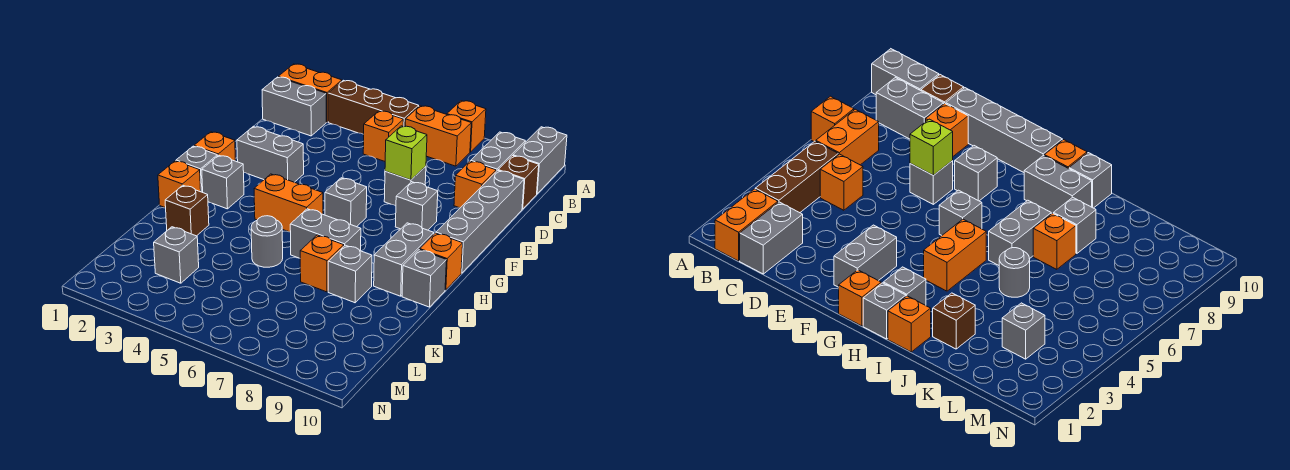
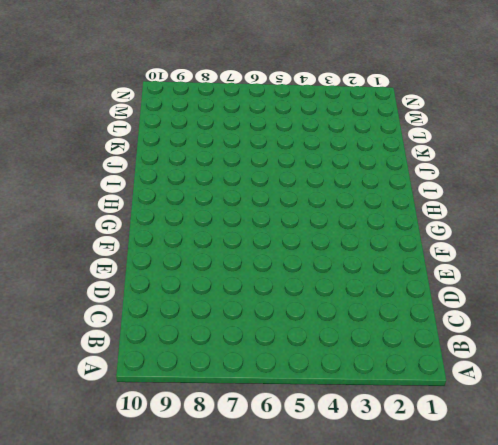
none -> orange brick A7 level 1
none -> grey brick A10:B10 level 1
none -> orange brick B1:B2 level 1
none -> brown brick B3:B5 level 1

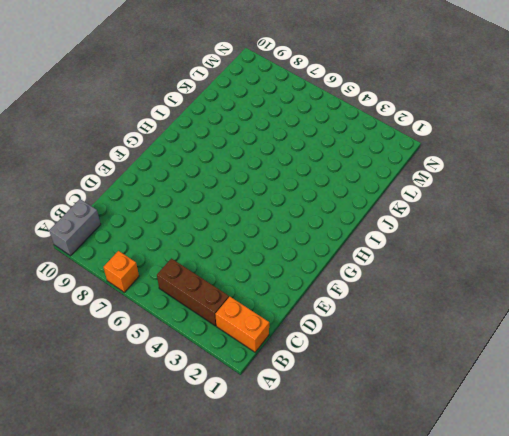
none -> orange brick B6:B7 level 1
none -> grey brick B9:C9 level 1
none -> grey brick C1:C2 level 1
none -> orange brick C5 level 1

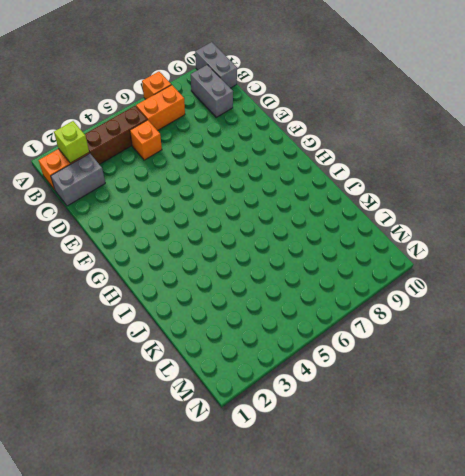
lime brick B2 level 2 -> lime brick E7 level 2
none -> brown brick C10 level 1
none -> orange brick D9 level 1
none -> grey brick D10:G10 level 1
none -> grey brick E7 level 1

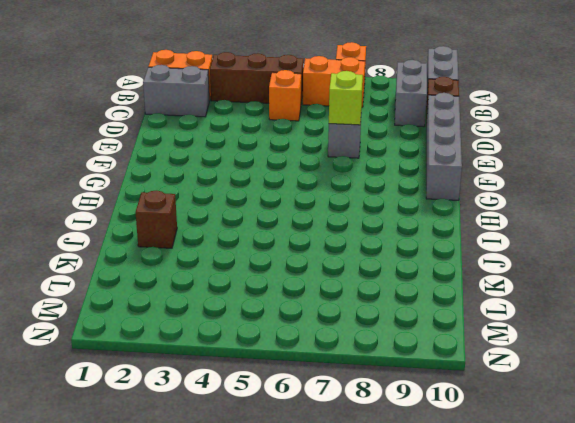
none -> orange brick D9 level 1
none -> grey brick F2:F3 level 1
none -> grey brick F8 level 1
none -> orange brick G1 level 1

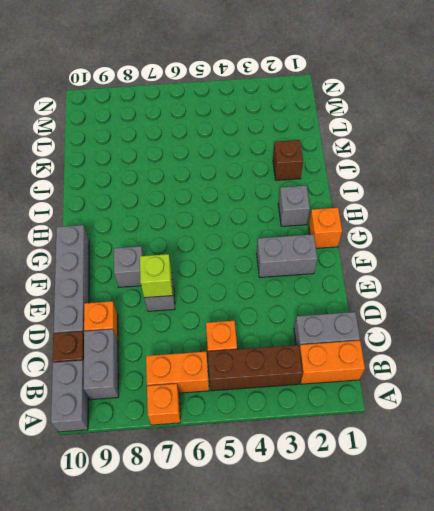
none -> grey brick G6 level 1
none -> grey brick H1 level 1
none -> orange brick H4:H5 level 1
none -> grey brick H9:I9 level 1

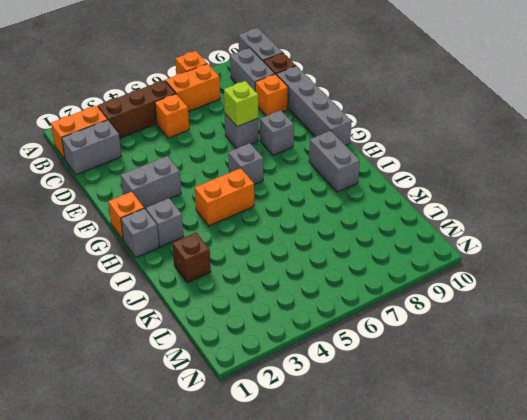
none -> orange brick H10 level 1
none -> orange brick I1 level 1
none -> grey brick I6:I7 level 1
none -> grey brick I10 level 1

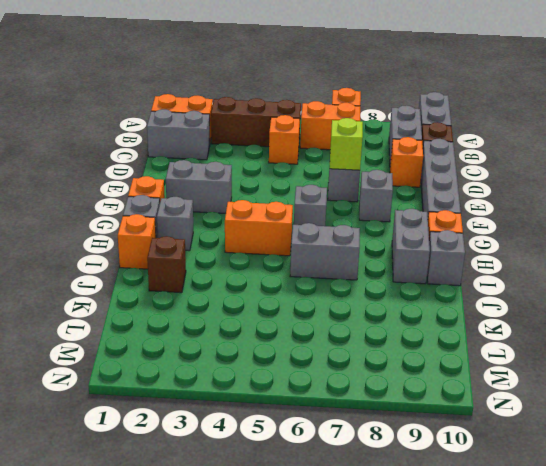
none -> grey round brick J5 level 1
none -> orange brick J7 level 1
none -> grey brick J8 level 1
none -> grey brick L3 level 1

